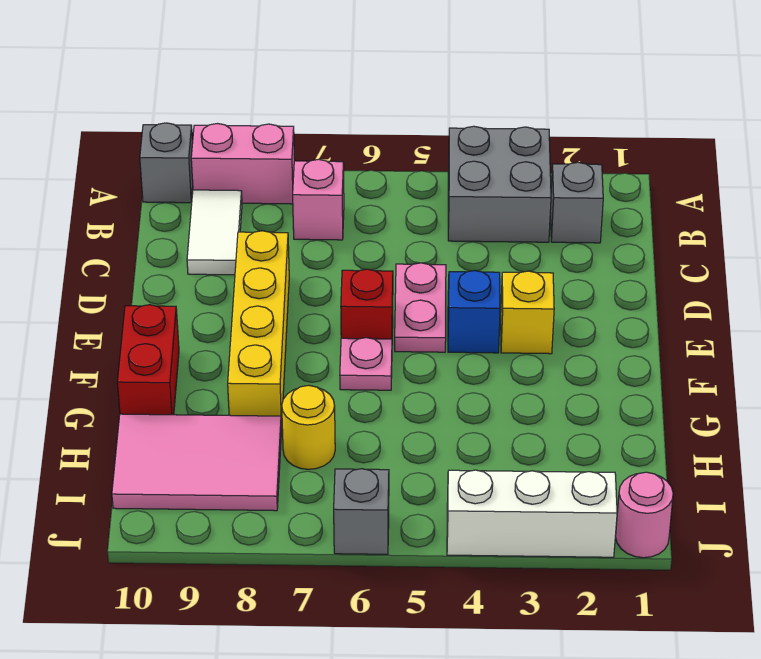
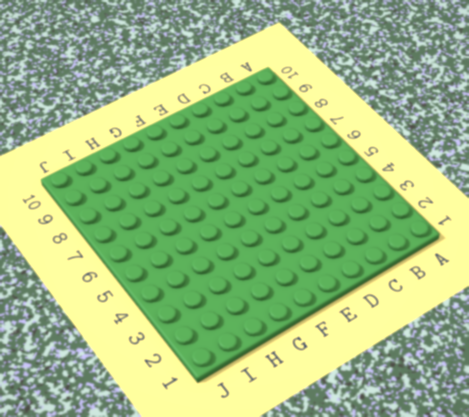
none -> grey brick A3:B4 level 1
none -> pink brick A8:A9 level 1
none -> grey brick A10 level 1

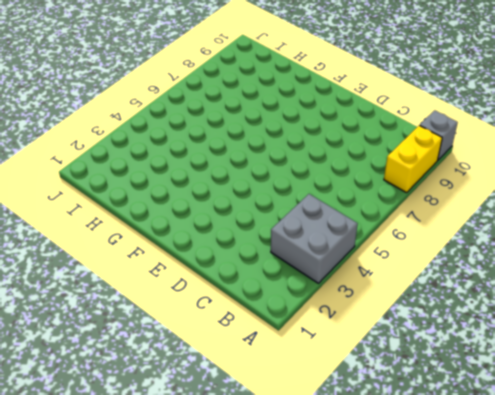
yellow brick A8:A9 level 1 -> pink brick A8:A9 level 1
none -> grey brick B2 level 1
none -> pink brick B7 level 1
none -> white tile B9:C9 level 1

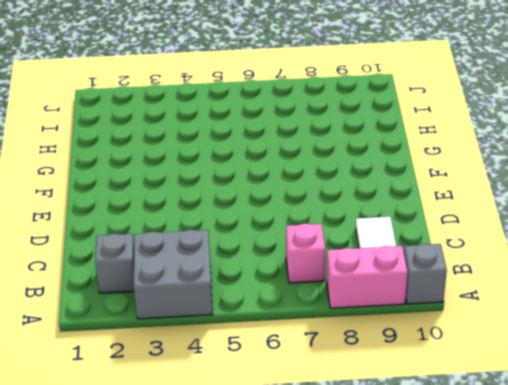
none -> pink plate D5:E5 level 1
none -> yellow brick D8:G8 level 1
none -> yellow brick E3 level 1

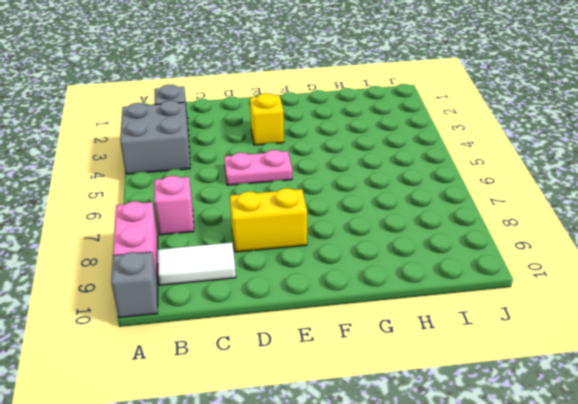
yellow brick D8:E8 level 1 -> yellow brick D8:G8 level 1
none -> blue brick E4 level 1
none -> red brick E6 level 1
none -> pink plate F6 level 1

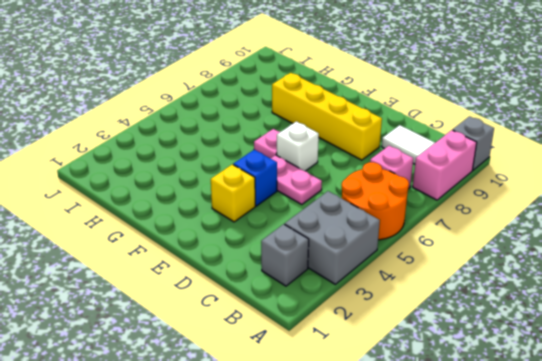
orange round brick A5:B6 level 1 -> none
white brick E6 level 1 -> red brick E6 level 1
none -> red brick F10:G10 level 1
none -> yellow round brick H7 level 1
none -> pink tile H8:I10 level 1

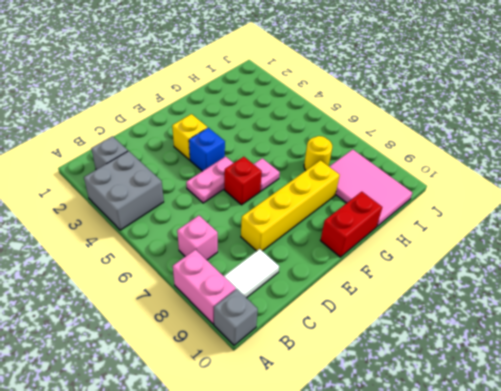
none -> pink round brick J1 level 1
none -> white brick J2:J4 level 1
none -> grey brick J6 level 1

